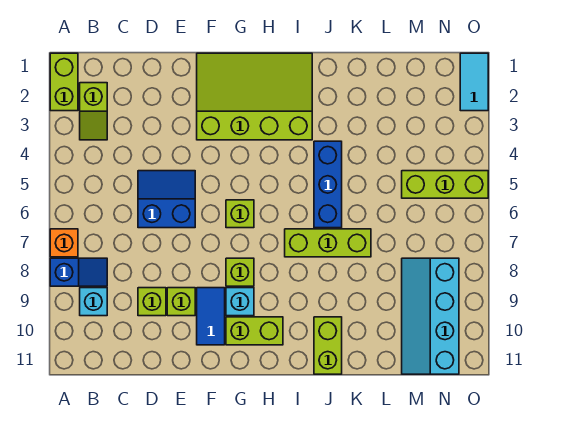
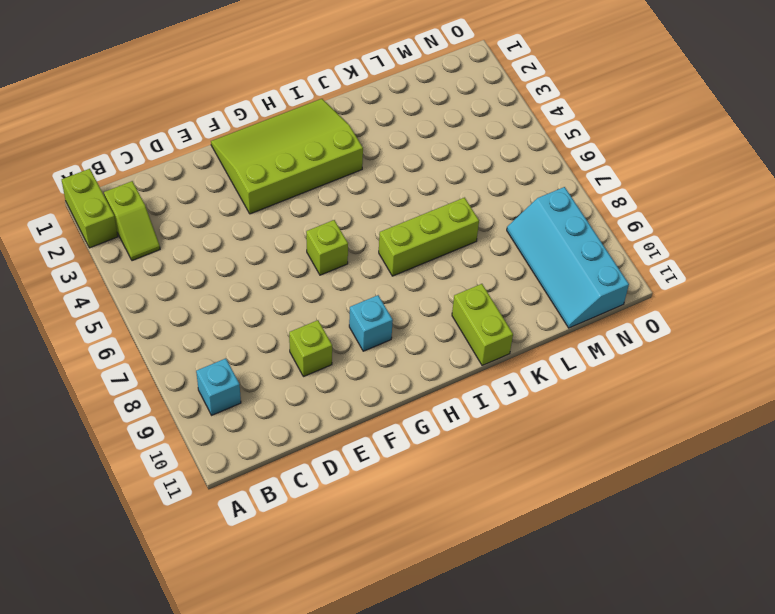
none -> orange brick A7 level 1
none -> blue slope A8:B8 level 1 top A
none -> blue slope D5:E6 level 1 top 6

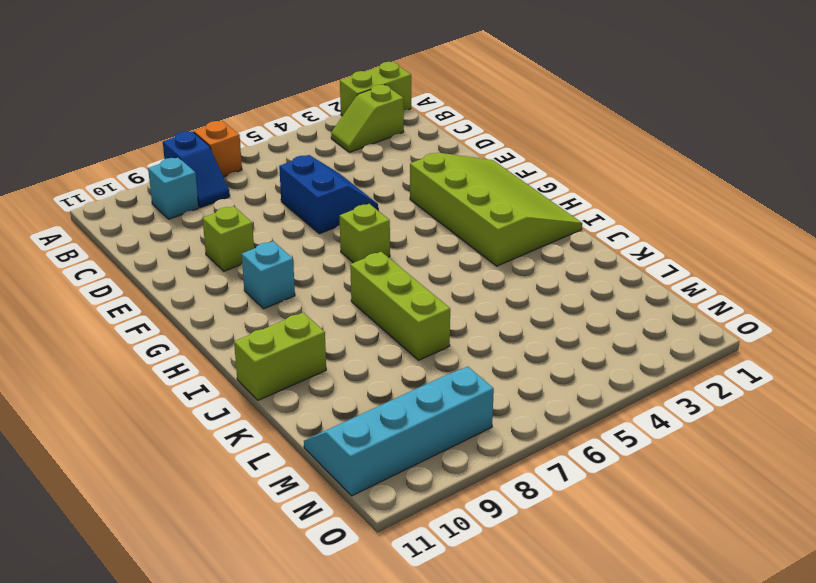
none -> lime brick D9 level 1
none -> blue tile F9:F10 level 1
none -> lime brick G8 level 1

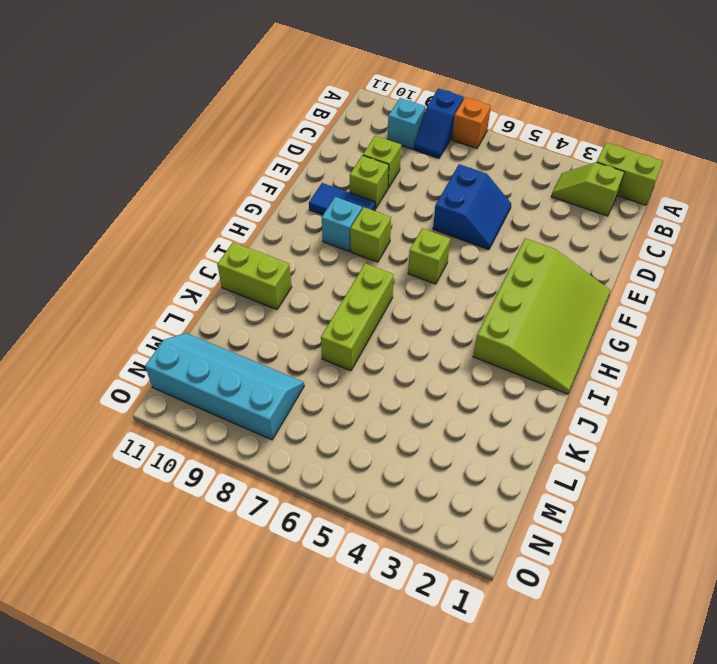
none -> lime brick G10:H10 level 1
none -> blue brick J4:J6 level 1
none -> lime brick M5:O5 level 1

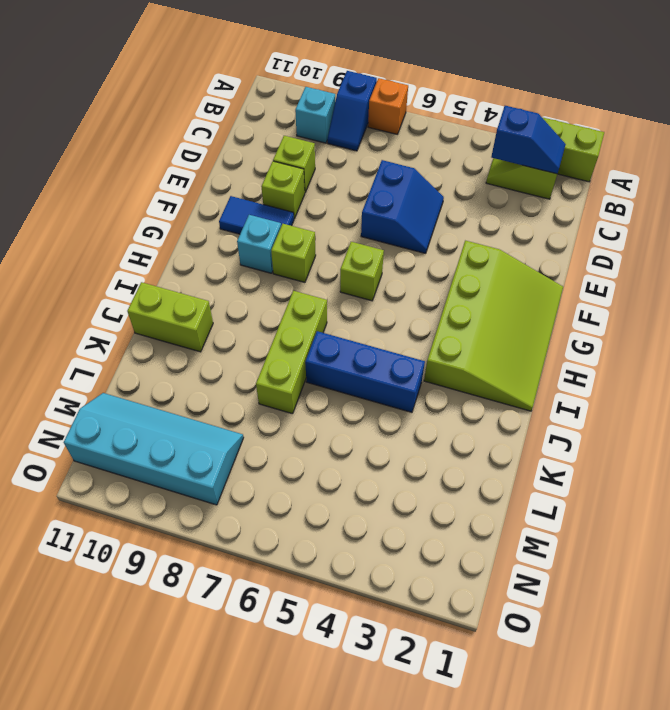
blue slope B2:B3 level 2 top 3 -> none
none -> lime brick G10:H10 level 1
none -> lime brick M5:O5 level 1
none -> cyan tile O1:O2 level 1

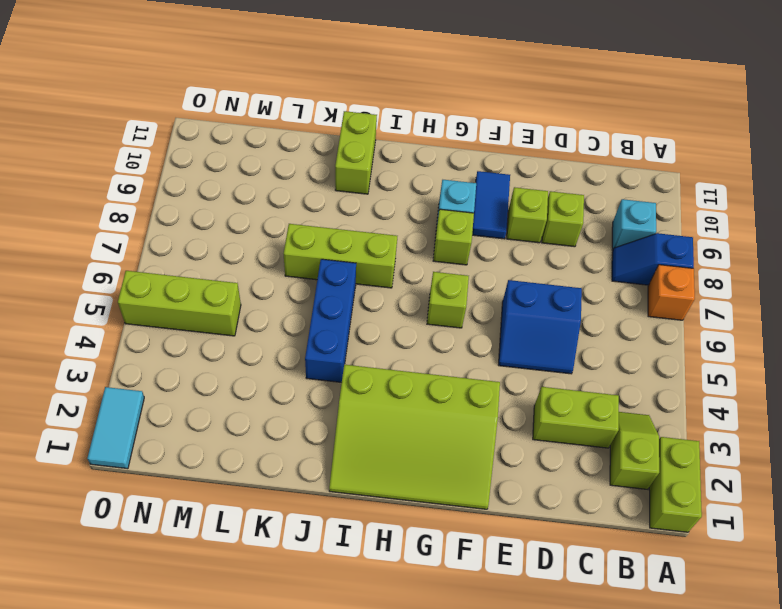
lime brick C3:D3 level 1 -> lime brick G10:H10 level 1
none -> cyan slope M8:N11 level 1 top N

